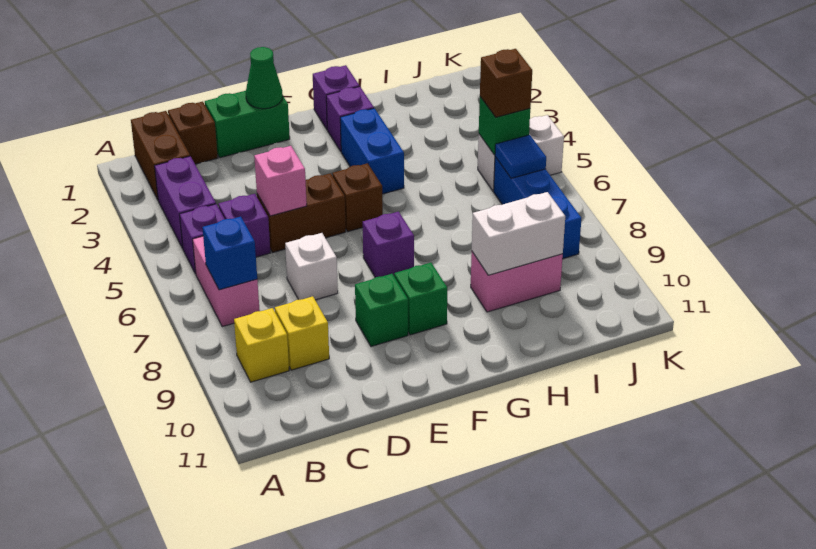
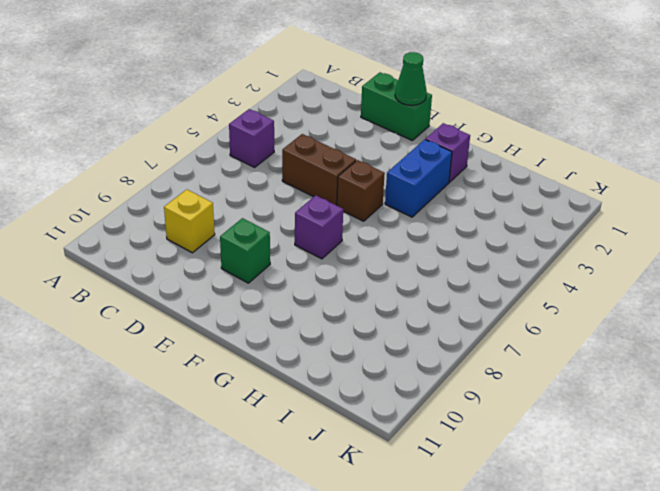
none -> brown brick B1:B2 level 1
none -> purple brick B3:B4 level 1
none -> pink brick B6:B7 level 1

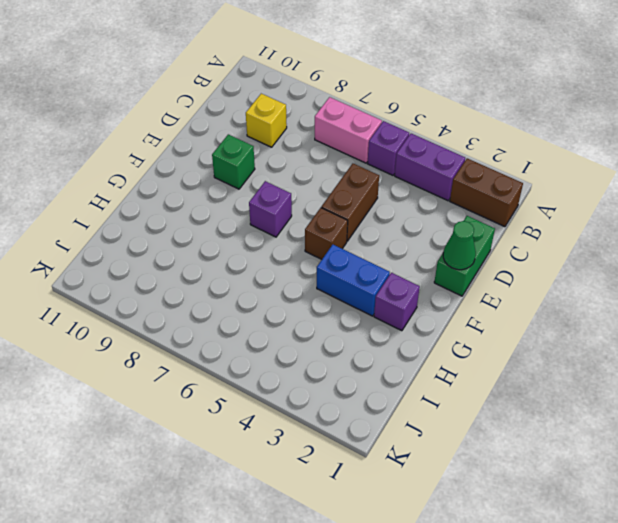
none -> yellow brick B9 level 1
none -> brown brick C1 level 1
none -> purple brick C5 level 1

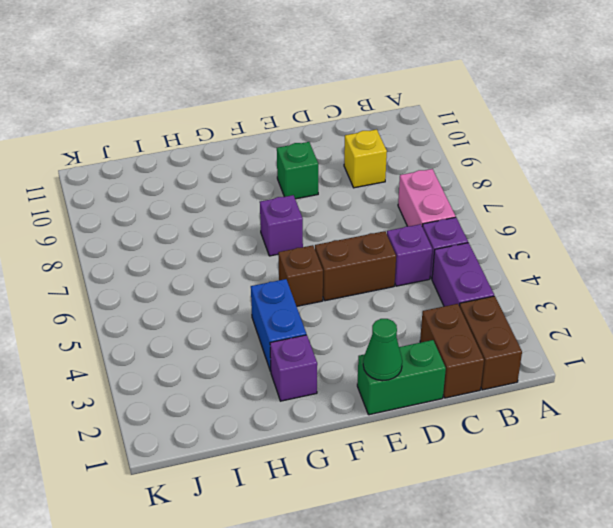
brown brick C1:C2 level 1 -> brown brick C1 level 1
none -> yellow brick B9 level 1
none -> white brick D7 level 1
none -> green brick F9 level 1

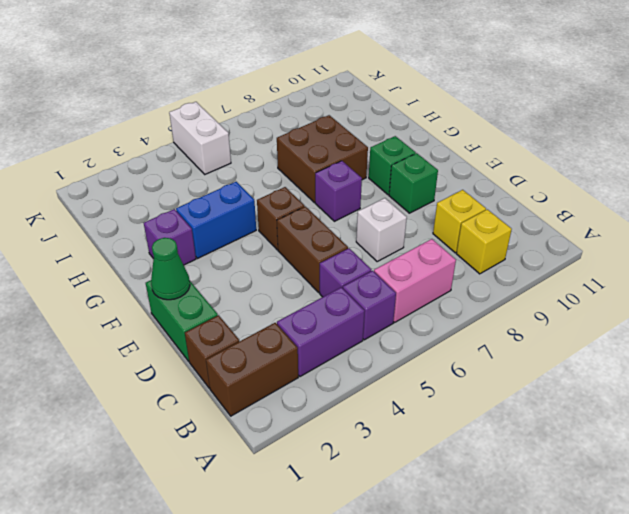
brown brick G7:H8 level 1 -> none
none -> purple brick G1 level 1
none -> pink brick H9:I9 level 1
none -> blue brick J6:J8 level 1

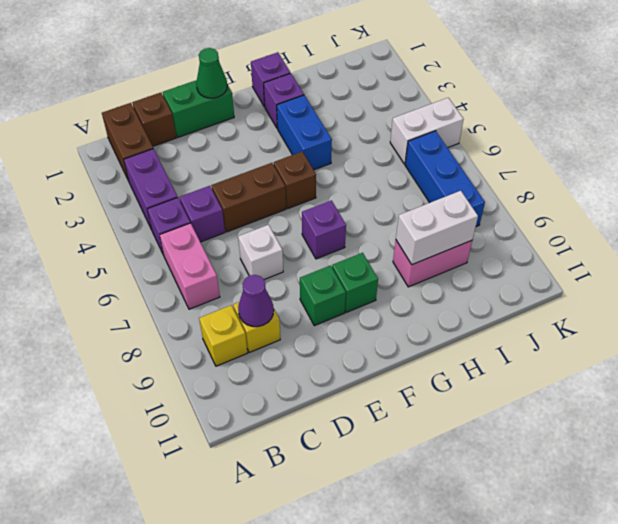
purple cone C9 level 2 -> none
none -> blue brick B7 level 2
none -> pink brick D5 level 2
none -> green brick J5 level 2

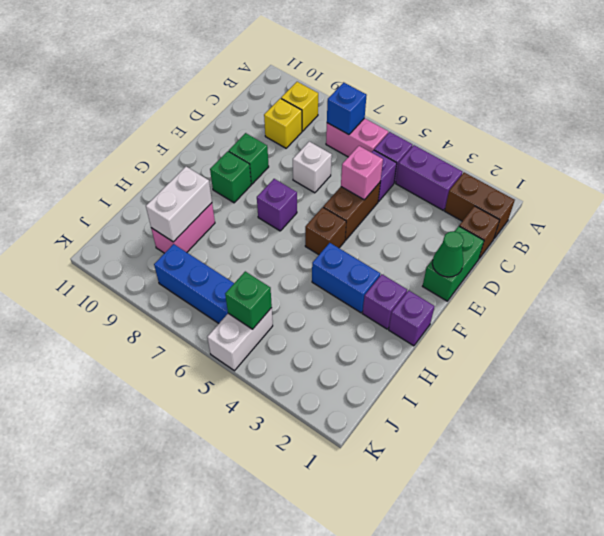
none -> blue tile J6 level 2
none -> brown brick J5 level 3

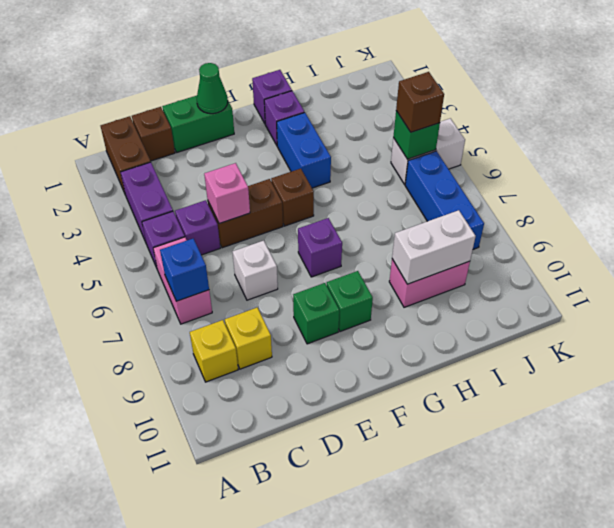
none -> blue tile J6 level 2

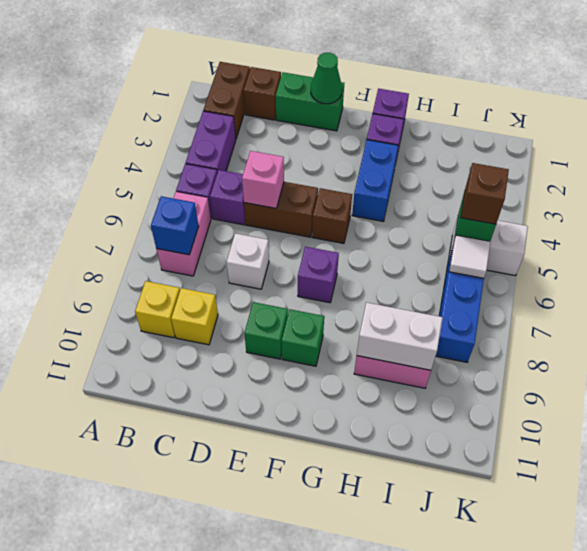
white tile J6 level 2 -> blue tile J6 level 2

